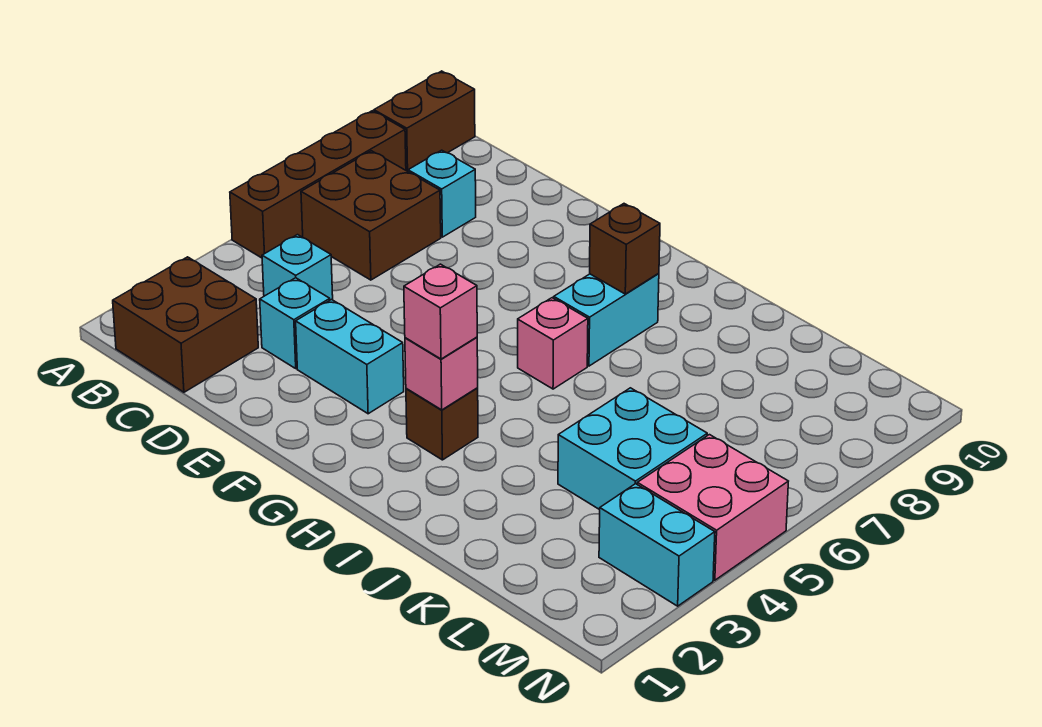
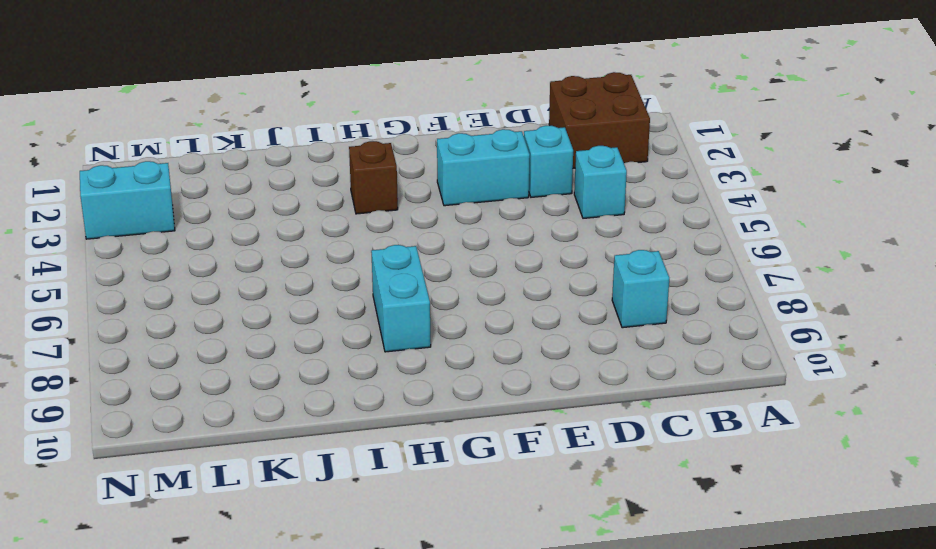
none -> brown brick A5:A8 level 1
none -> brown brick A9:A10 level 1
none -> brown brick B6:C7 level 1

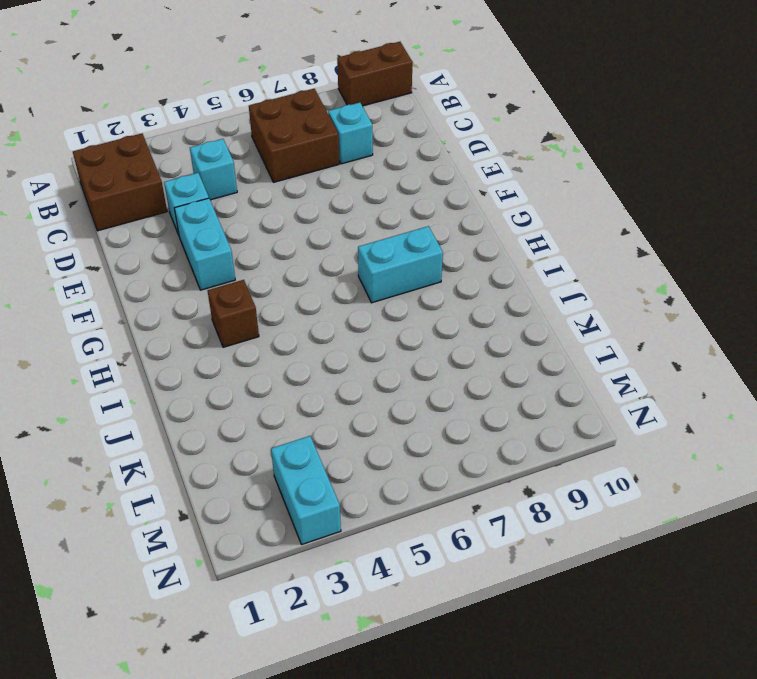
none -> brown brick A5:A8 level 1
none -> pink brick H6 level 1
none -> cyan brick K4:L5 level 1

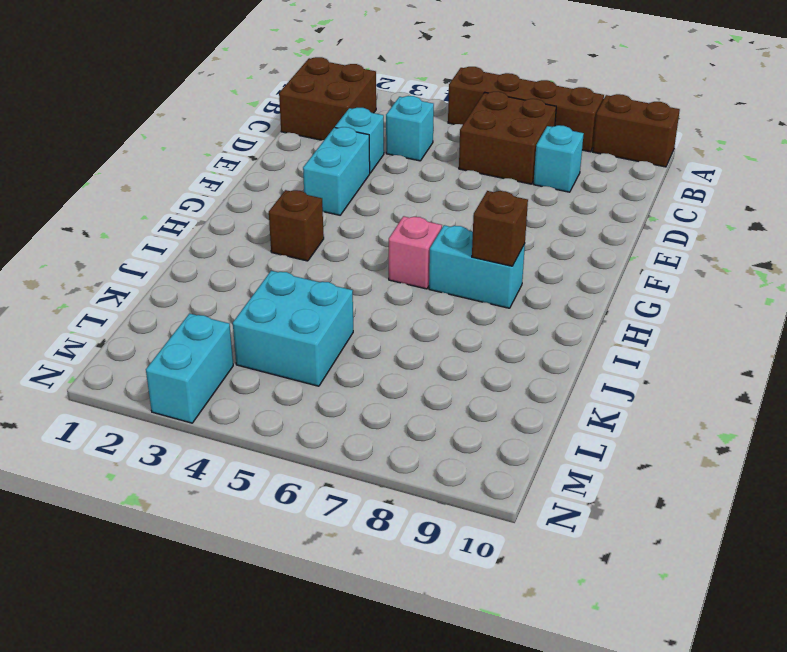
none -> pink brick M4:N5 level 1
none -> pink brick H3 level 2
none -> pink brick H3 level 3

